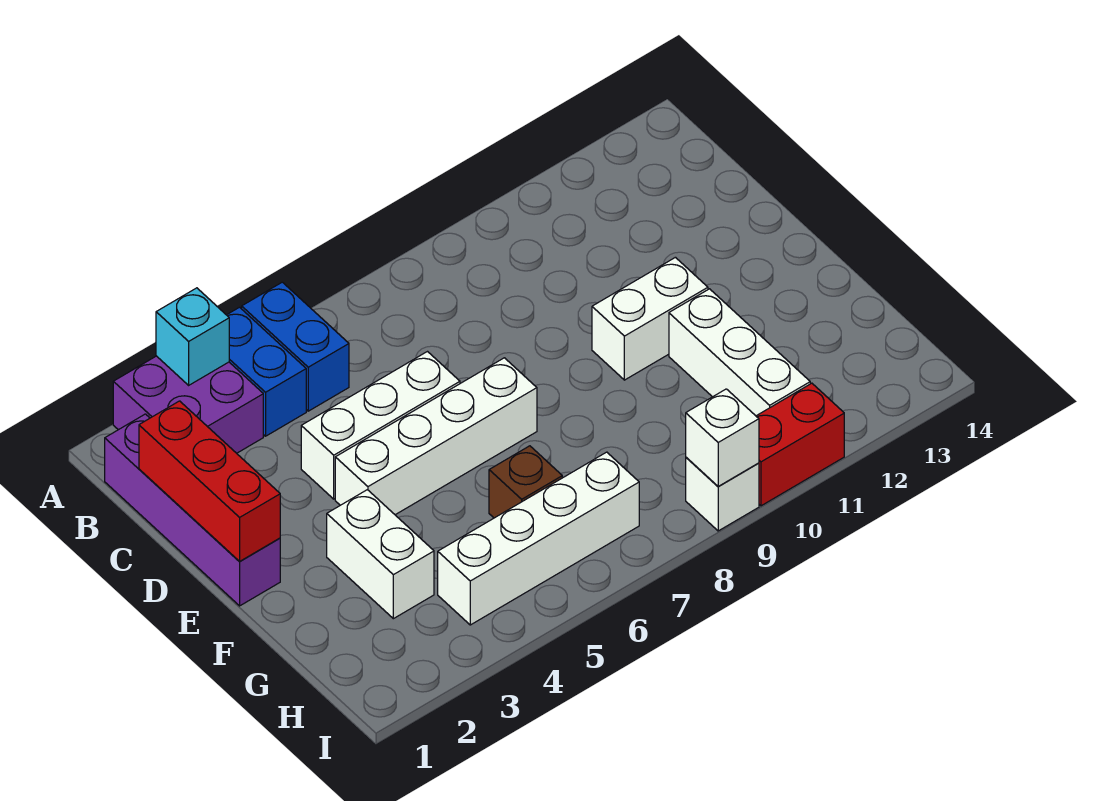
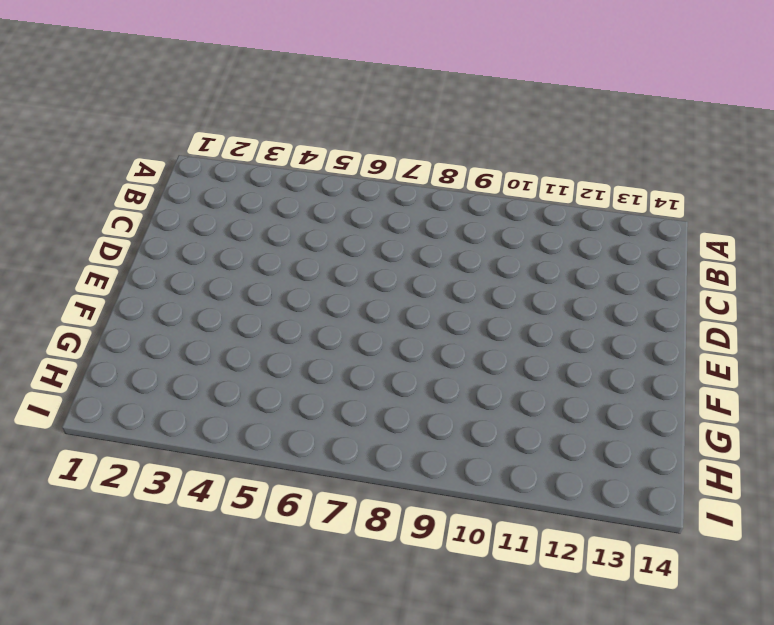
none -> purple brick A2:B3 level 1
none -> blue brick A4:B4 level 1
none -> blue brick A5:B5 level 1

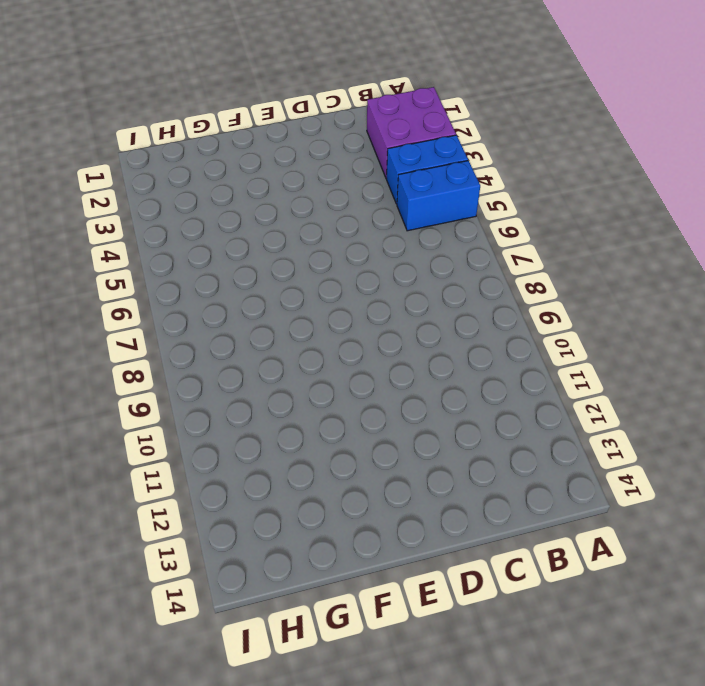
none -> purple brick B1:E1 level 1
none -> white brick D4:D6 level 1
none -> white brick E4:E7 level 1

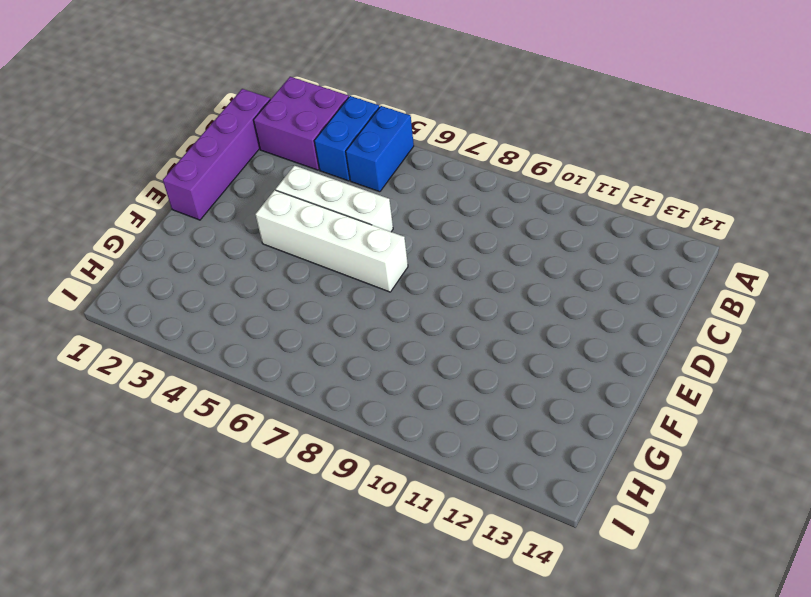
none -> white brick E10:E11 level 1
none -> white brick F3:G3 level 1
none -> white brick F11:H11 level 1

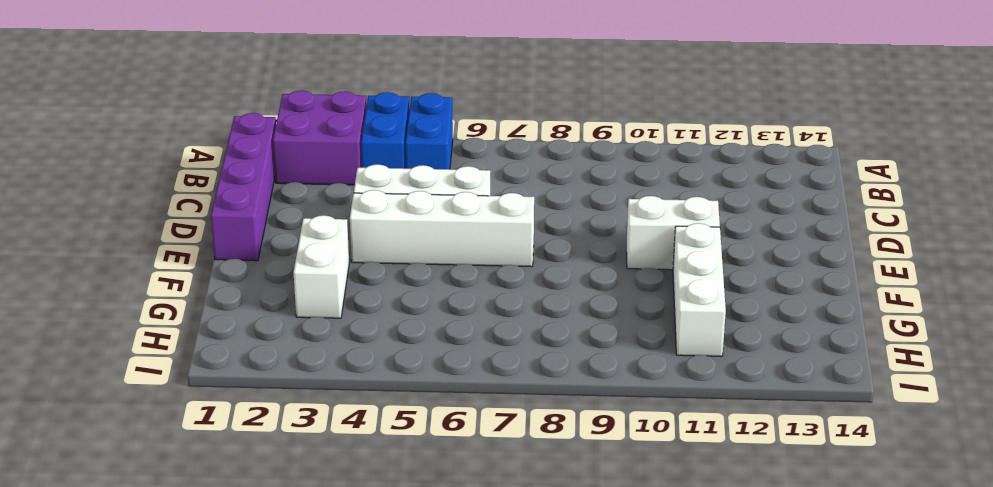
none -> brown brick G6 level 1
none -> white brick H4:H7 level 1
none -> white brick I9 level 1

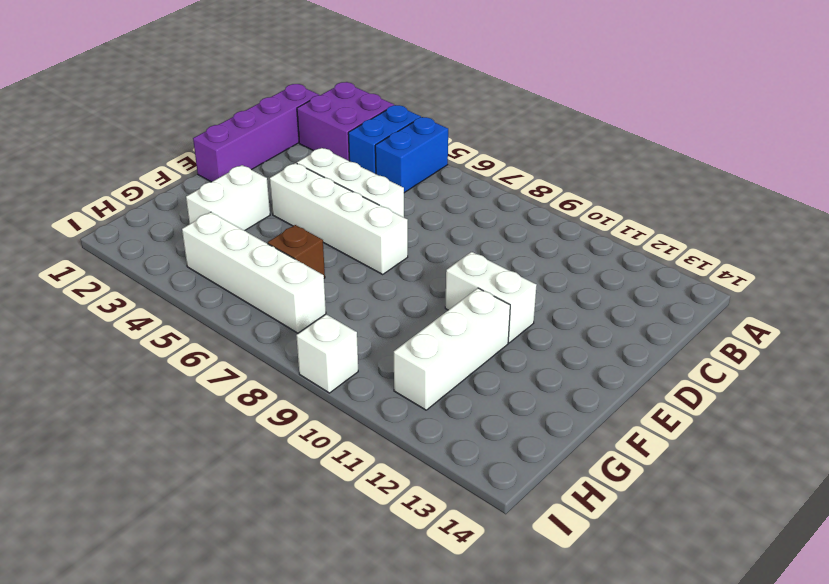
none -> red brick I10:I11 level 1
none -> cyan brick A3 level 2
none -> red brick C1:E1 level 2

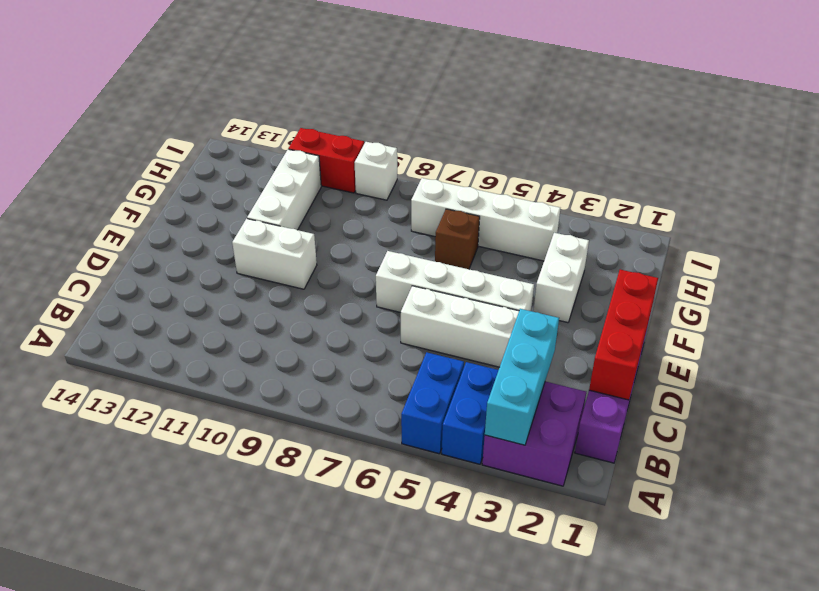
cyan brick A3:C3 level 2 -> cyan brick A3 level 2
none -> white brick I9 level 2

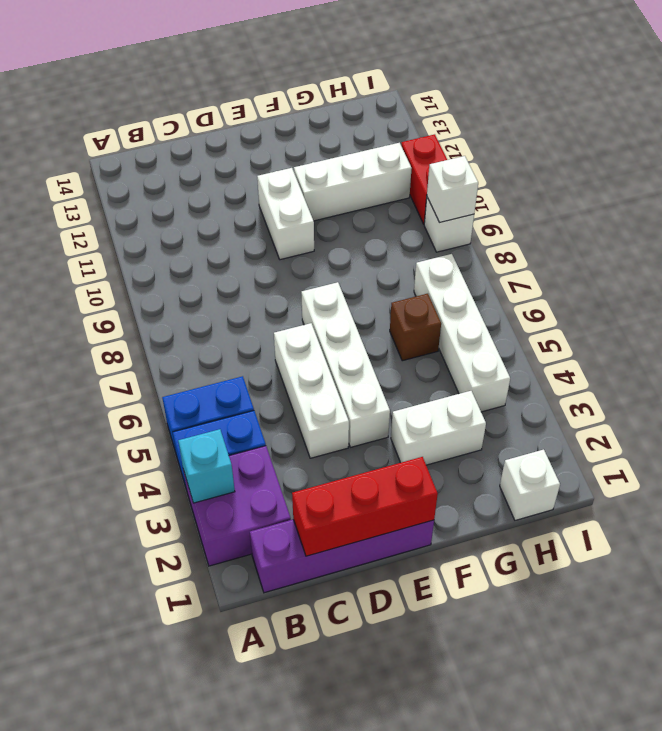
white brick H1 level 1 -> none

